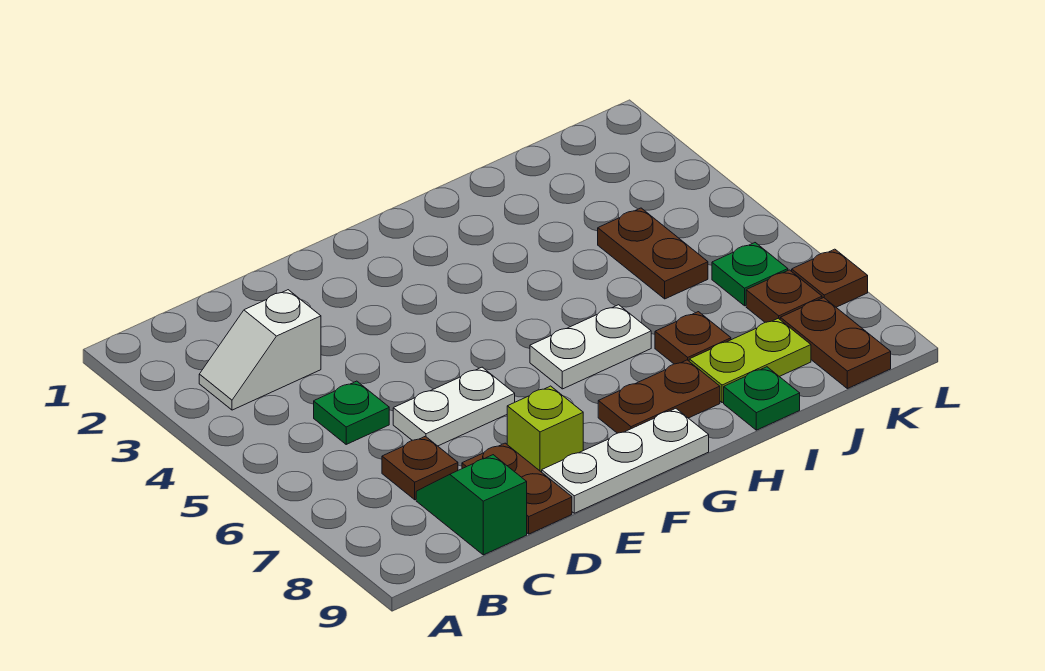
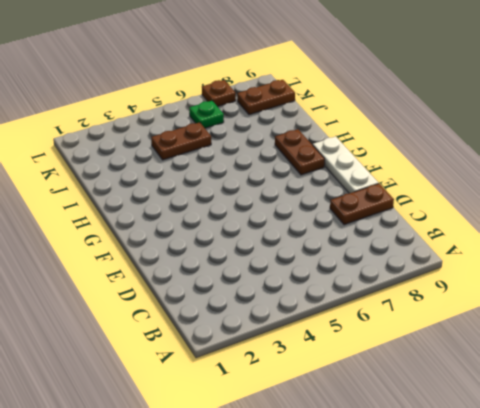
none -> white slope B3:C3 level 1 top C
none -> green plate C5 level 1
none -> brown plate C7 level 1

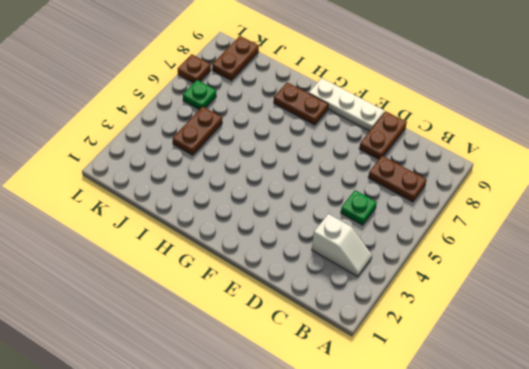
brown plate B7:C7 level 1 -> brown plate C7 level 1
none -> green slope C8:C9 level 1 top 9
none -> white plate D6:E6 level 1
none -> lime brick E8 level 1

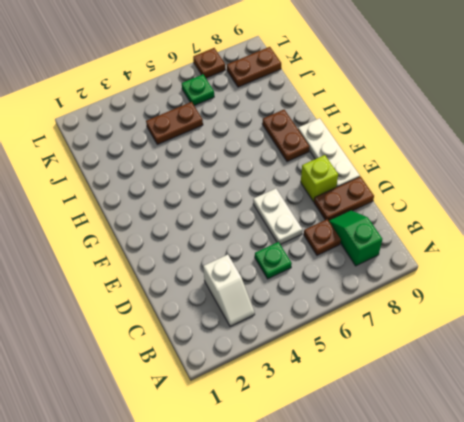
green slope B8:C8 level 1 top B -> green slope C8:C9 level 1 top 9
none -> white plate G6:H6 level 1
none -> brown plate I7 level 1
none -> lime plate I8:J8 level 1

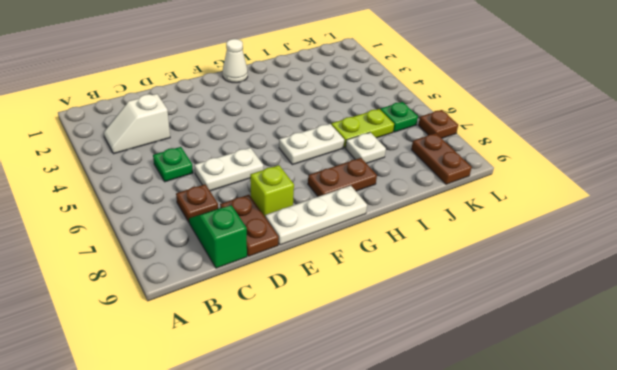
white cone G1 level 1 -> none
lime plate I6:J6 level 1 -> lime plate I8:J8 level 1
white plate I7 level 1 -> brown plate I7 level 1
none -> green plate I9 level 1
none -> brown plate J4:J5 level 1
none -> brown plate K7 level 1

